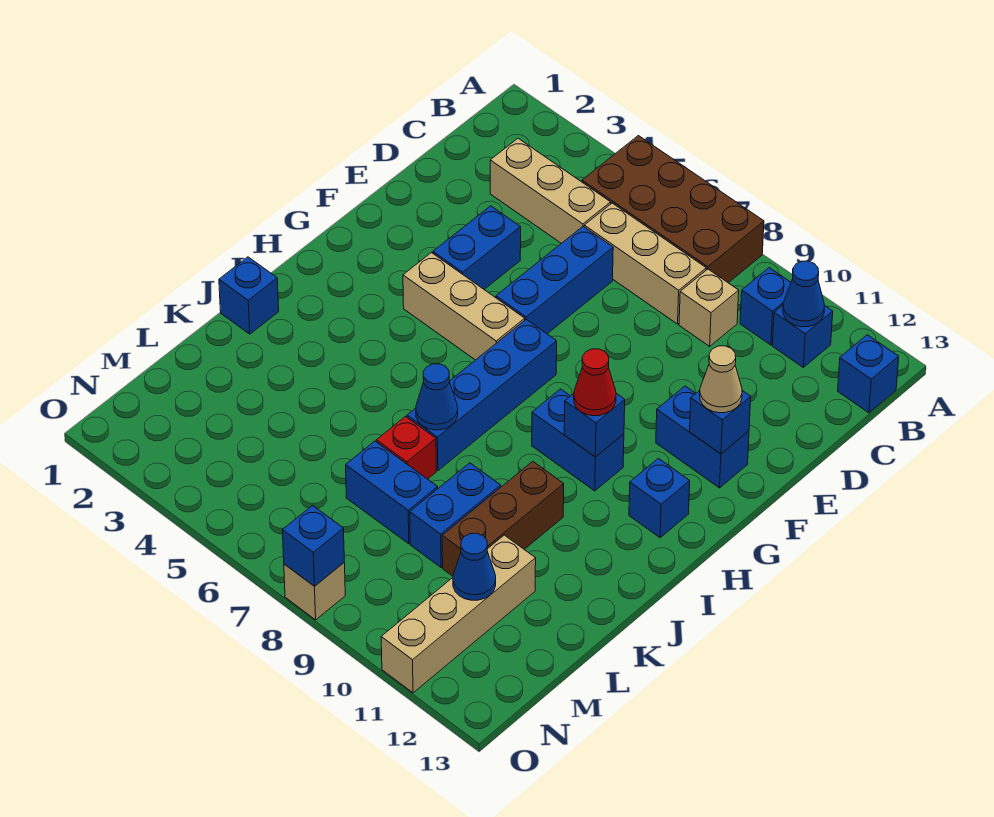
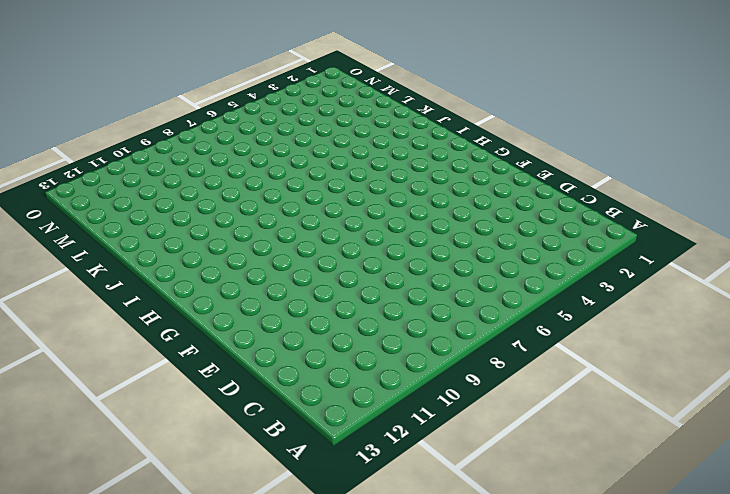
none -> brown brick A5:B8 level 1
none -> blue brick B10 level 1
none -> blue brick B11 level 1

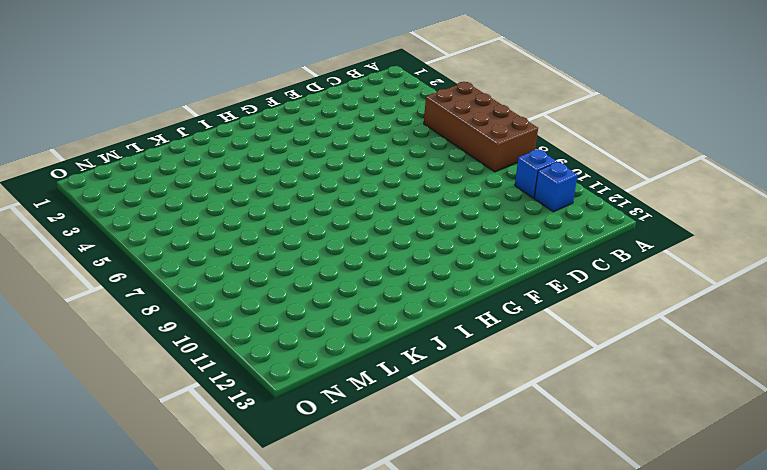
none -> blue brick B13 level 1
none -> tan brick C3:C5 level 1
none -> tan brick C6:C8 level 1

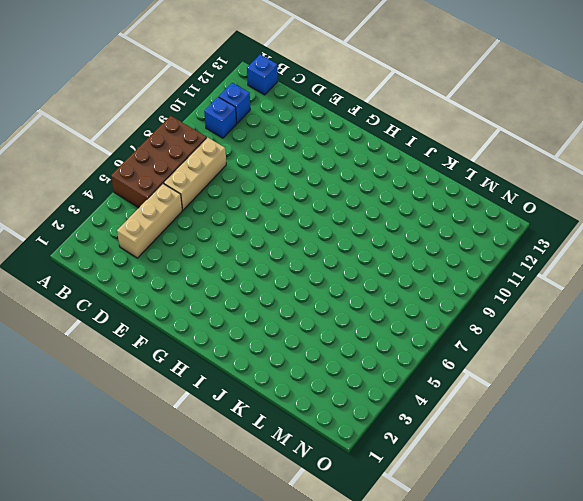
none -> tan brick C9 level 1
none -> blue brick D6:F6 level 1
none -> blue brick E4:F4 level 1

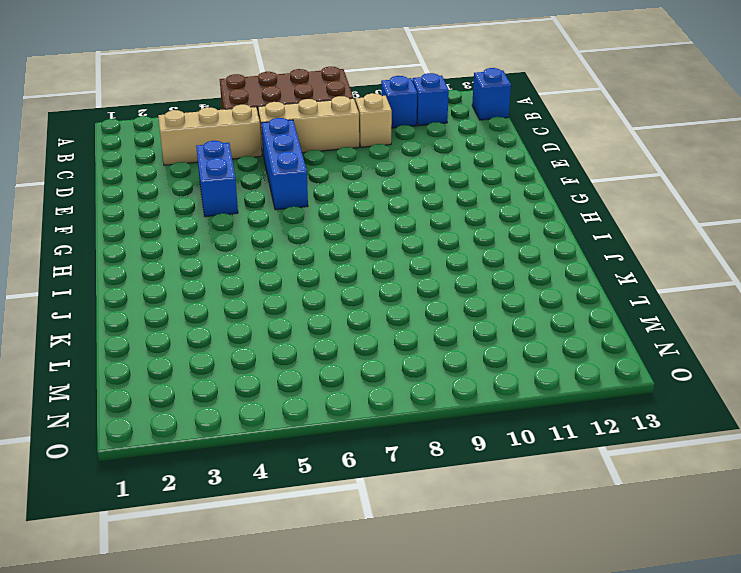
none -> blue brick F11:F12 level 1
none -> tan brick G4:G6 level 1
none -> blue brick G7:J7 level 1

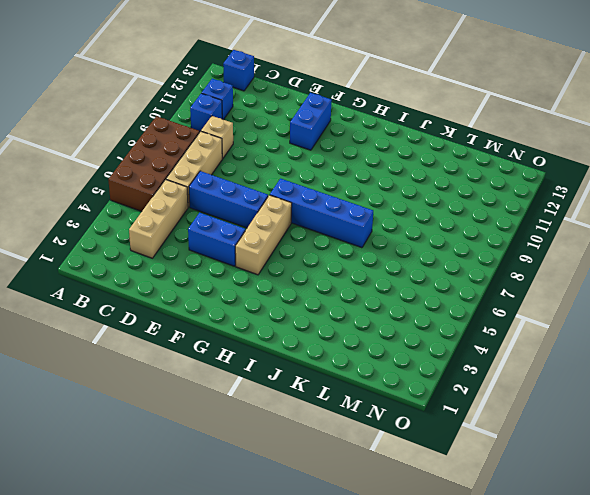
none -> blue brick H9:H10 level 1
none -> blue brick H12 level 1
none -> blue brick J1 level 1

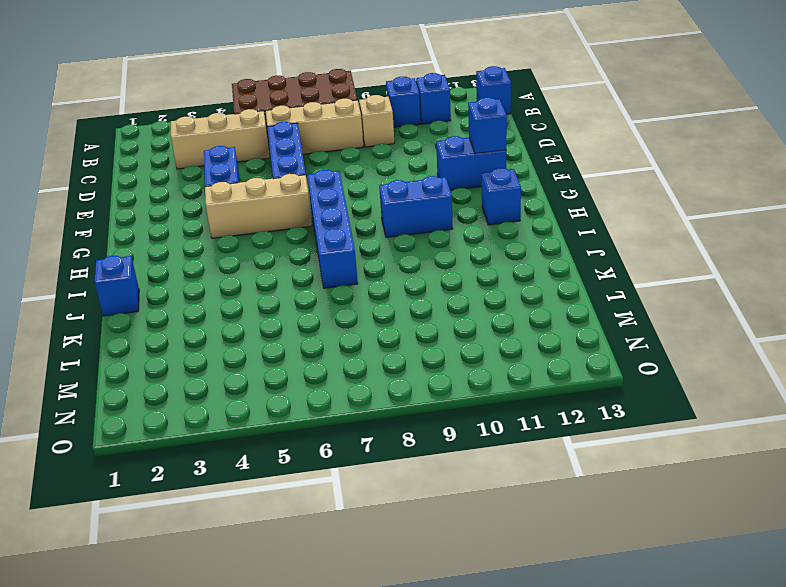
none -> brown brick J10:L10 level 1
none -> red brick K7 level 1
none -> blue brick K9:L9 level 1

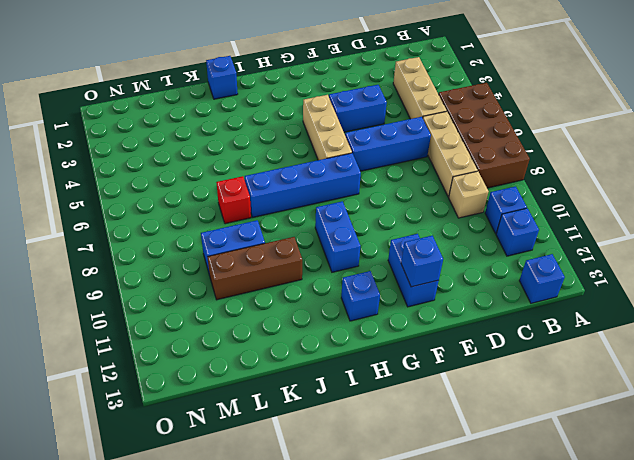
none -> blue brick L7:L8 level 1
none -> tan brick L11:O11 level 1
none -> tan brick O8 level 1

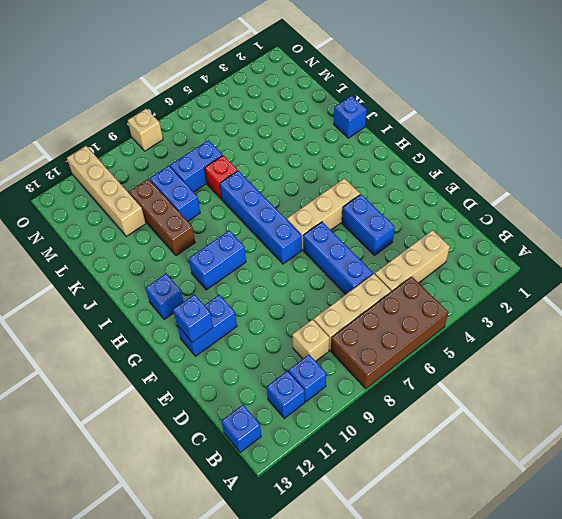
none -> blue cone B11 level 2
none -> blue brick H10 level 2
none -> blue cone J7 level 2

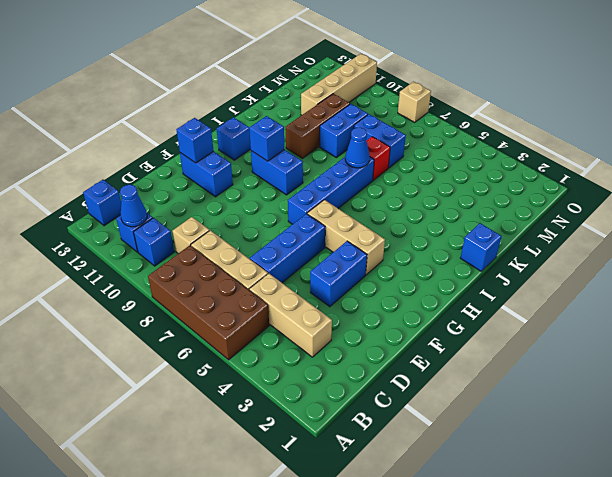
none -> blue cone M11 level 2
none -> blue brick O8 level 2
none -> tan cone F12 level 3

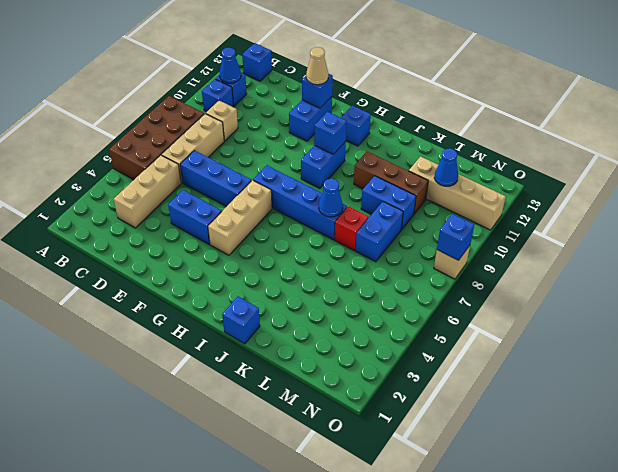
none -> red cone H10 level 3

